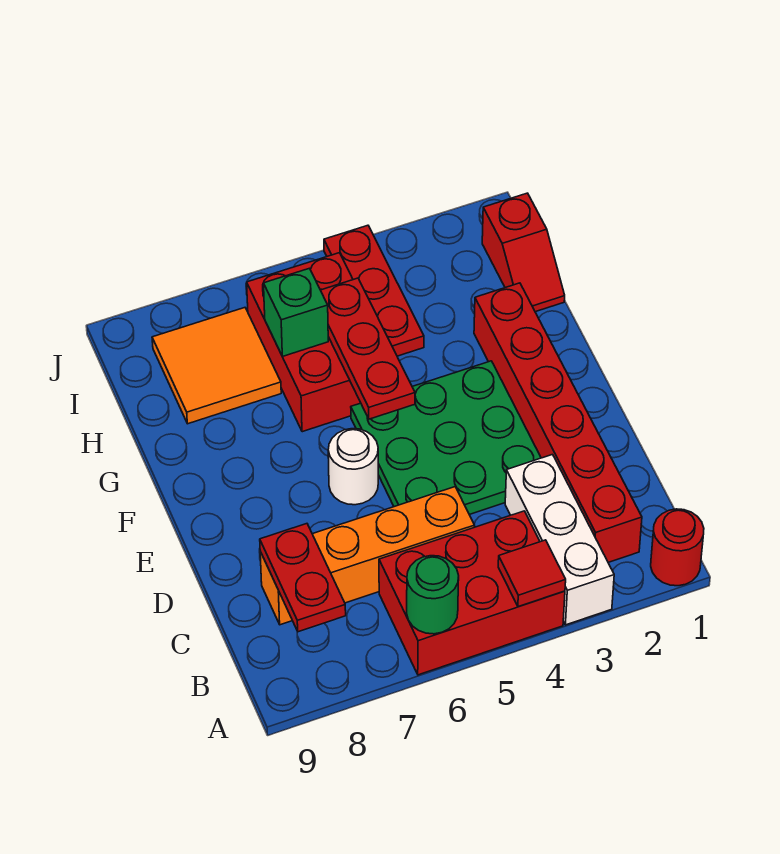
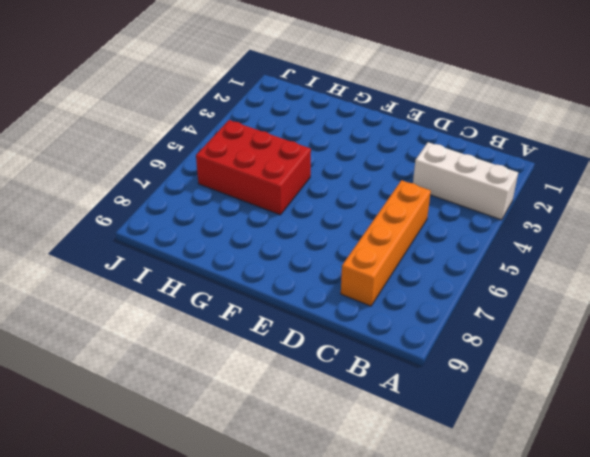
none -> red round brick A1 level 1
none -> red brick A4:B6 level 1
none -> red brick B2:G2 level 1

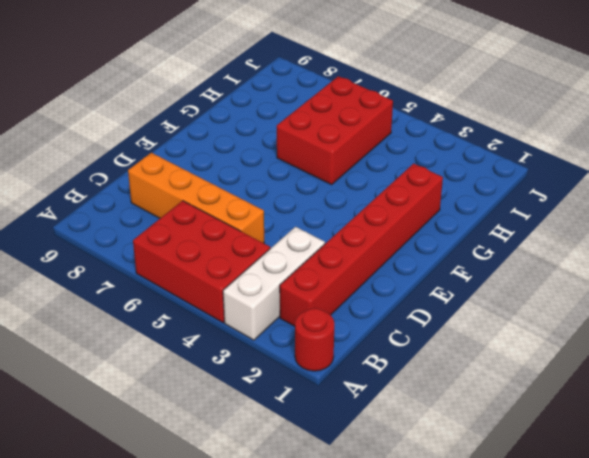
none -> green plate D3:F5 level 1
none -> white round brick E6 level 1
none -> red slope H1:I1 level 1 top I

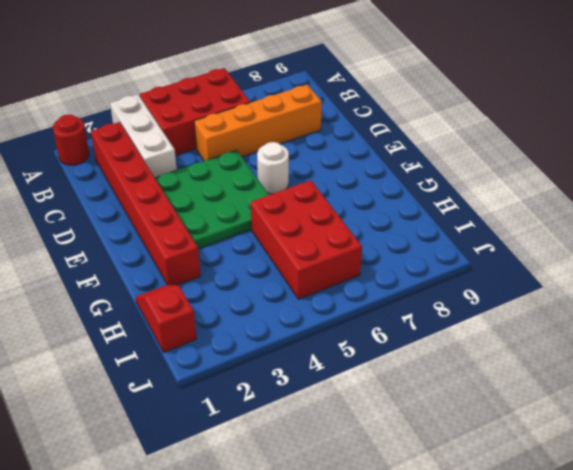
none -> red plate H4:J4 level 1
none -> orange tile H7:I8 level 1
none -> red tile A4 level 2

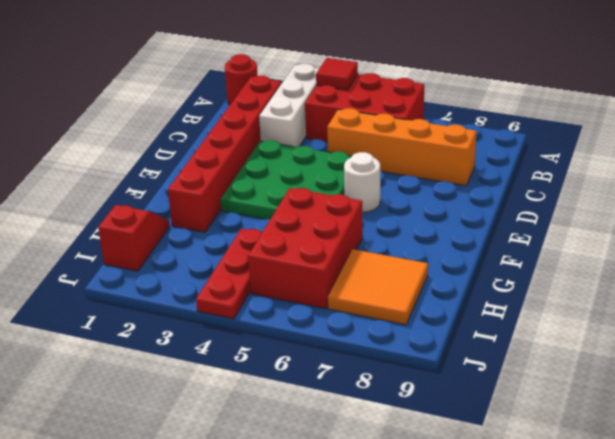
none -> green round brick A6 level 2
none -> red plate B8:C8 level 2
none -> red plate F5:H5 level 2

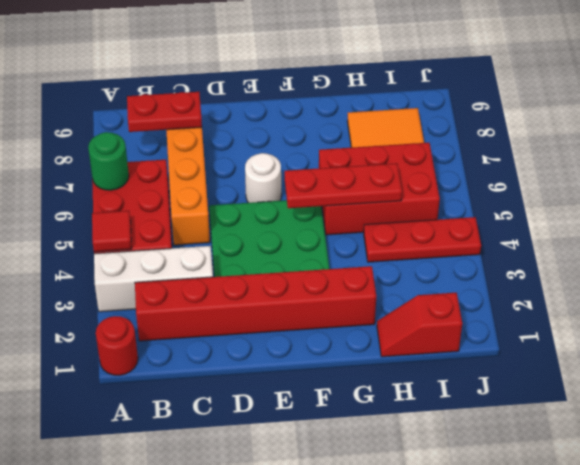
none -> green brick H6 level 2

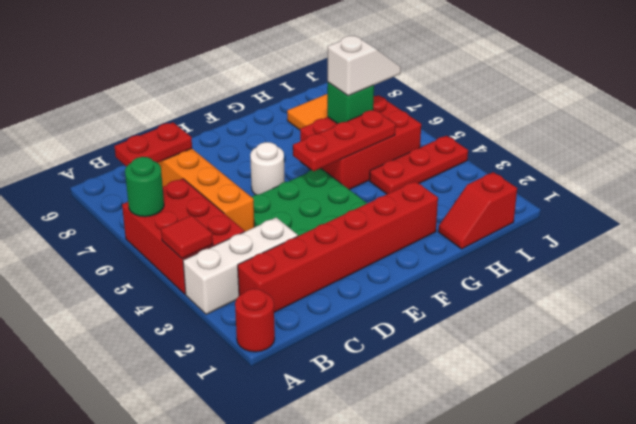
white slope H6:I6 level 3 top H -> none

